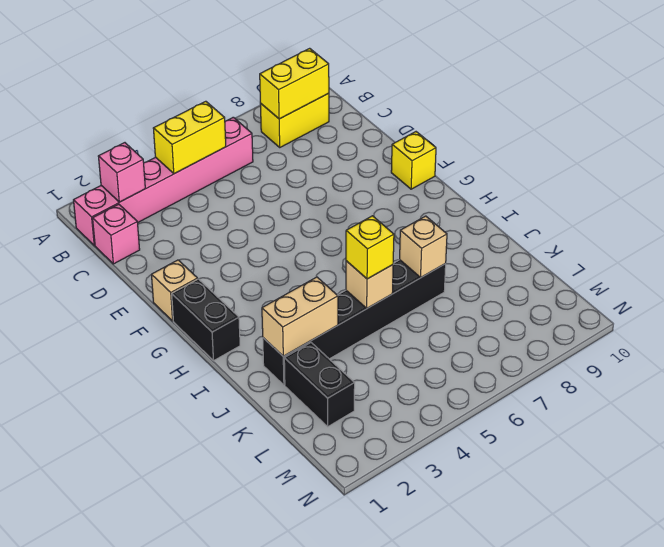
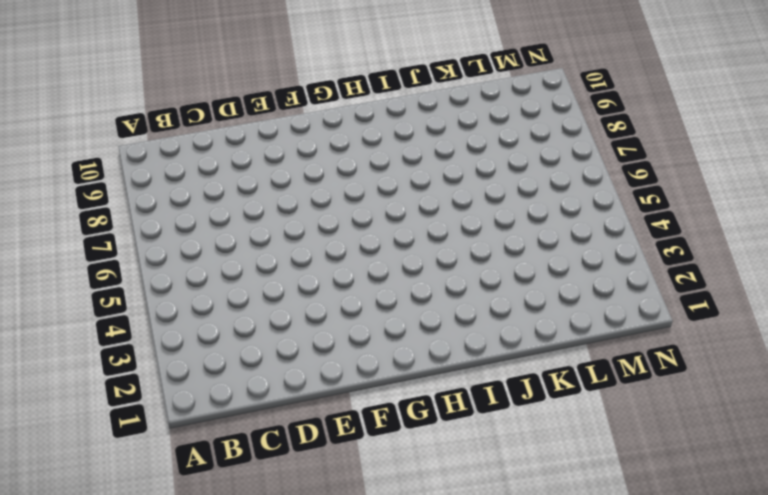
none -> pink brick B1:B6 level 1
none -> yellow brick B8:B9 level 1
none -> pink brick C1 level 1

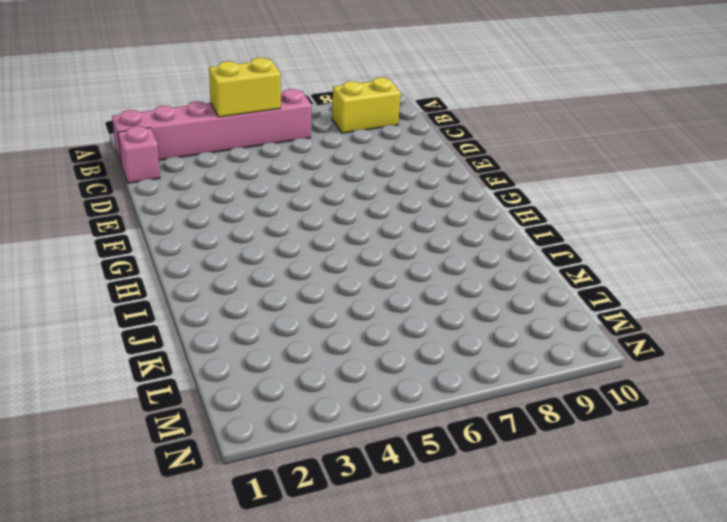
none -> tan brick F1 level 1
none -> yellow brick F10 level 1
none -> black brick G1:H1 level 1

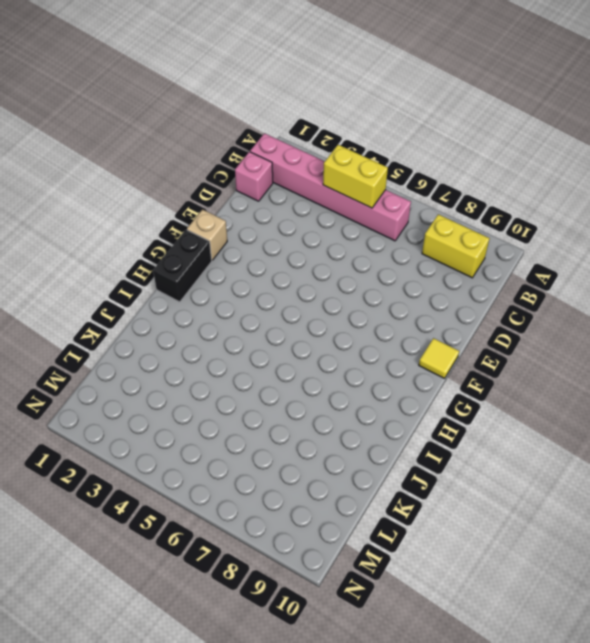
yellow tile F10 level 1 -> yellow brick F10 level 1
none -> black brick J2:J7 level 1
none -> black brick K2:L2 level 1
none -> pink brick B2 level 2

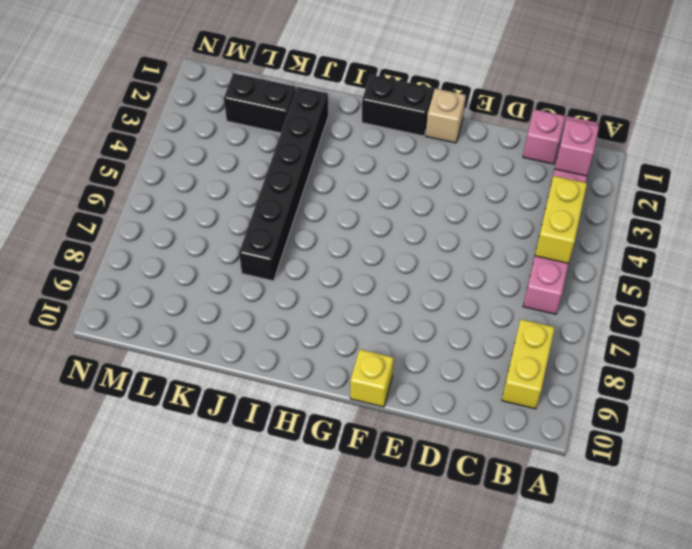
none -> yellow brick B8:B9 level 2
none -> tan brick J2:J3 level 2
none -> tan brick J5 level 2

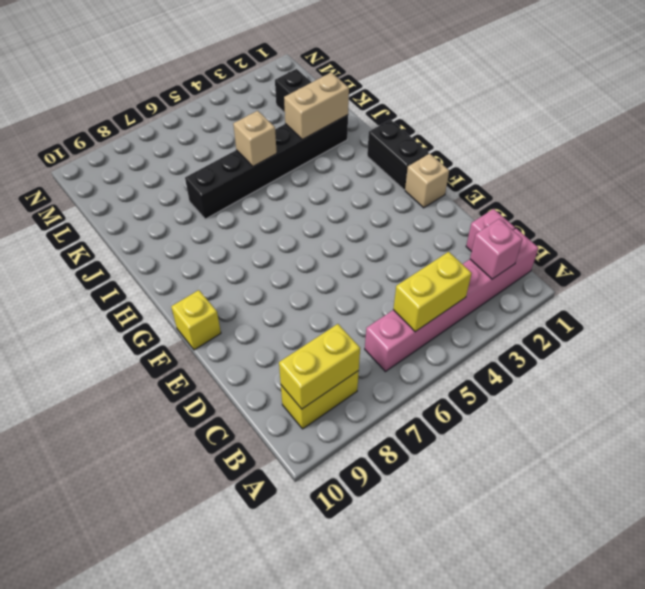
none -> tan brick J7 level 2
none -> yellow brick J5 level 3

